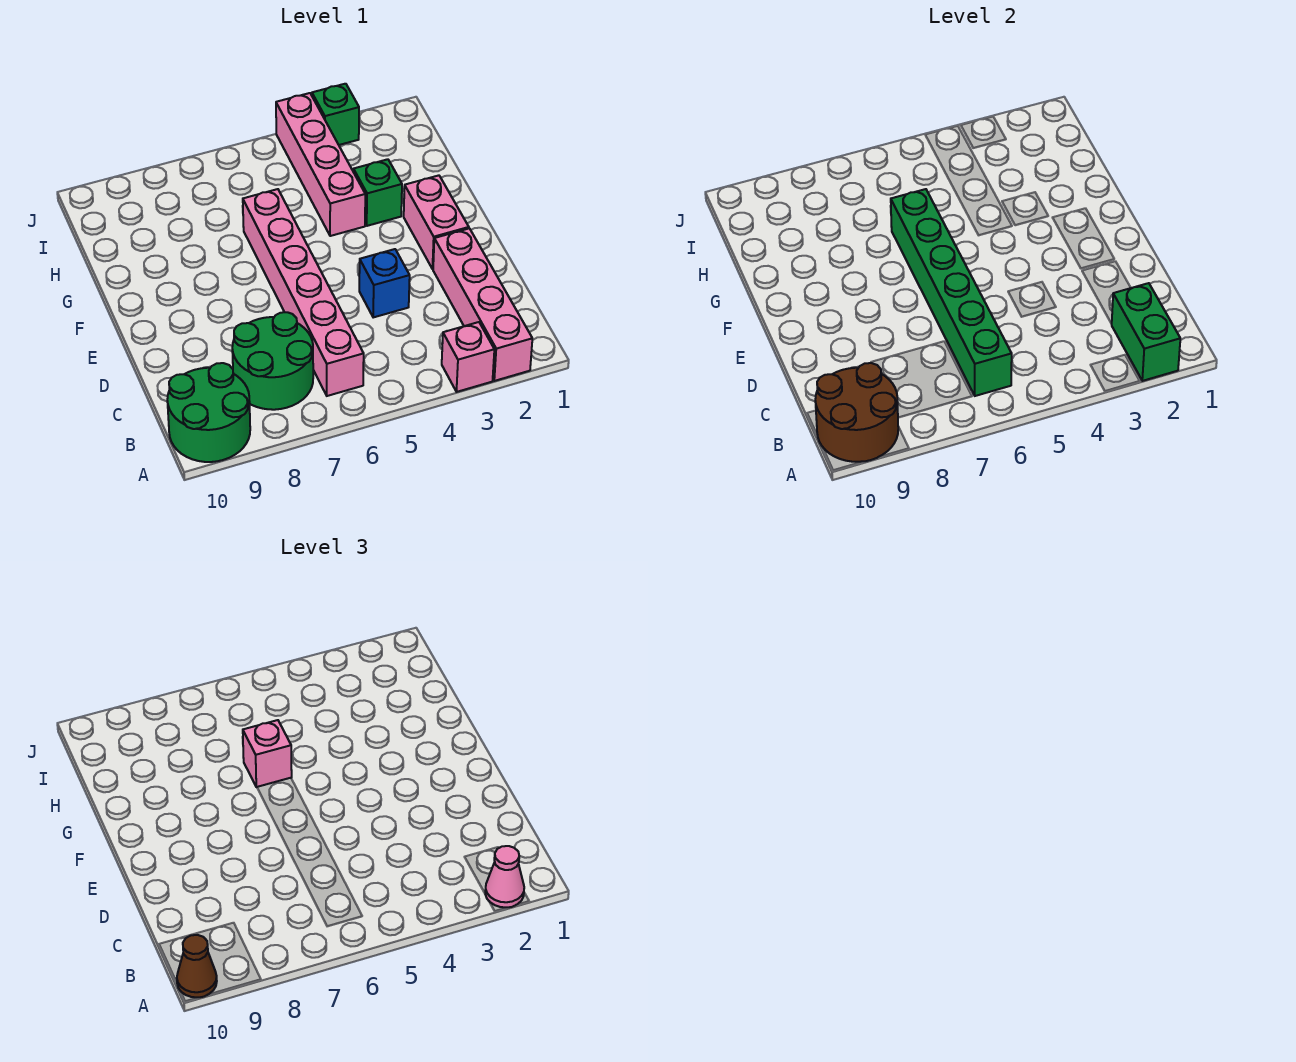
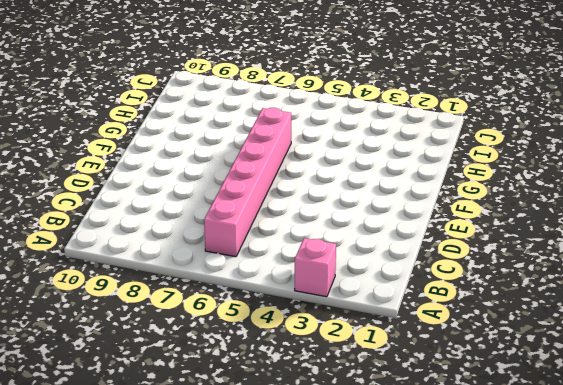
none -> pink brick A2:D2 level 1
none -> green round brick A9:B10 level 1
none -> green round brick B7:C8 level 1

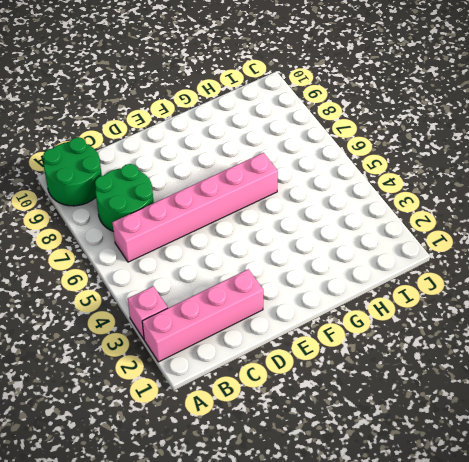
none -> blue brick D4 level 1
none -> pink brick E2:F2 level 1
none -> green brick G3 level 1

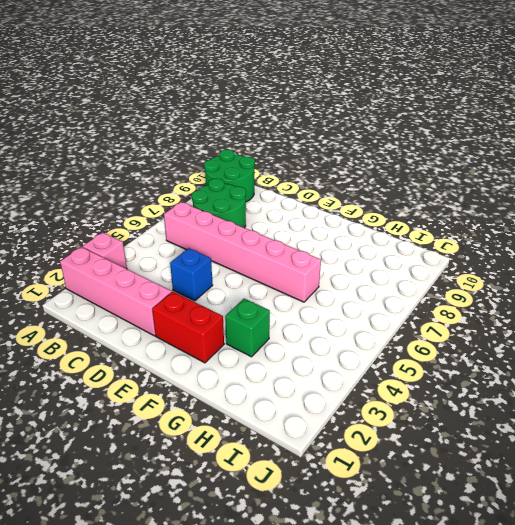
red brick E2:F2 level 1 -> pink brick E2:F2 level 1
none -> pink brick G4:J4 level 1
none -> green brick J3 level 1
none -> green brick A2:B2 level 2

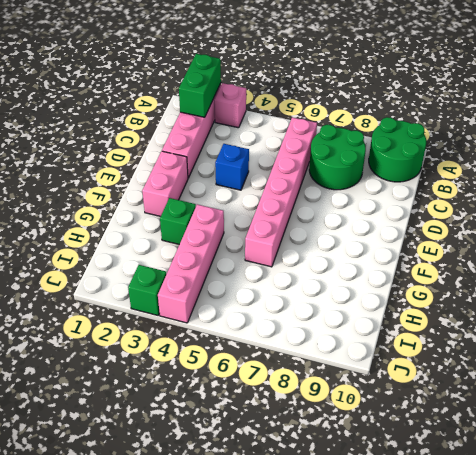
none -> brown round brick A9:B10 level 2
none -> green brick B6:G6 level 2
none -> pink cone A2 level 3

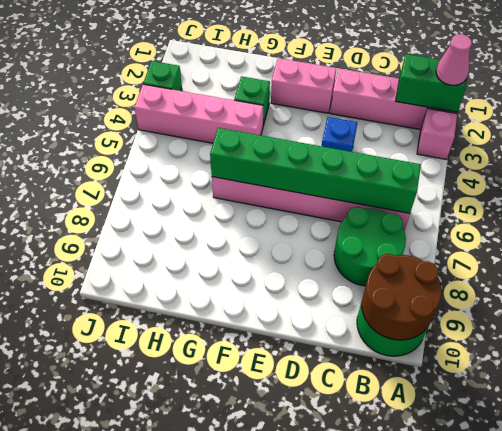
none -> brown cone A10 level 3
none -> pink brick G6 level 3

